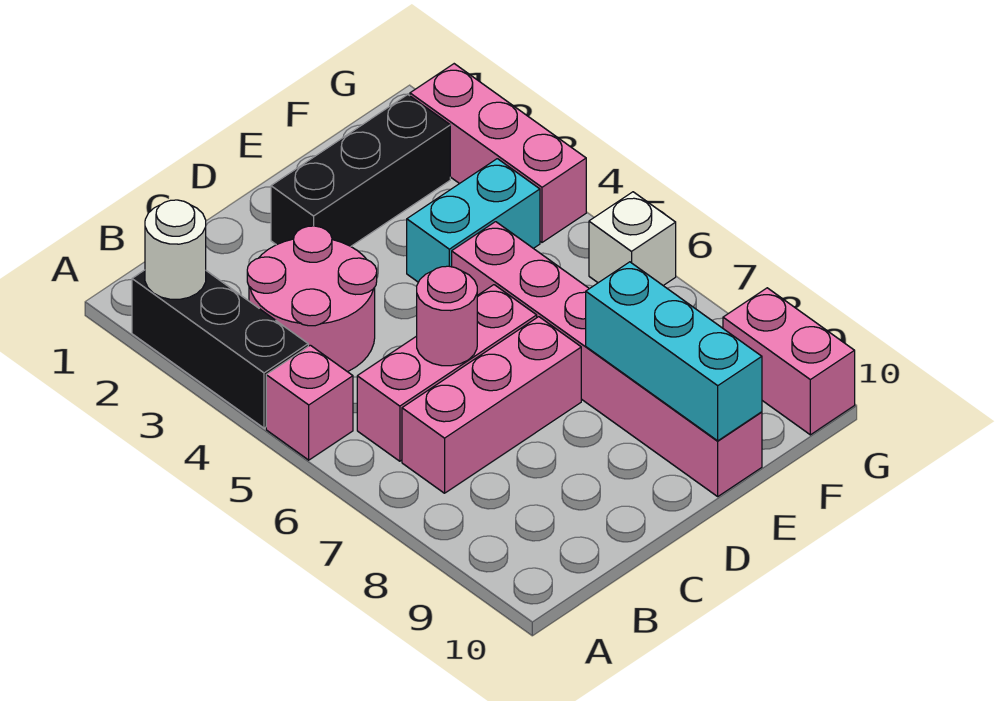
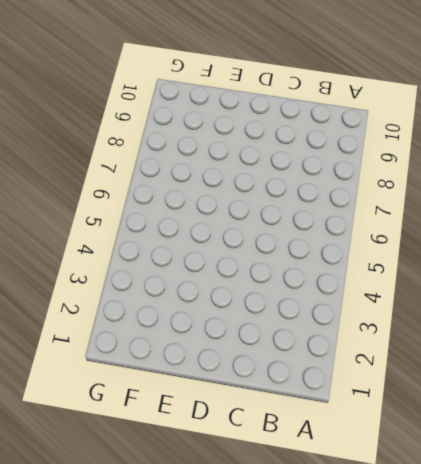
none -> black brick A2:A4 level 1
none -> pink brick A5 level 1
none -> pink round brick B3:C4 level 1

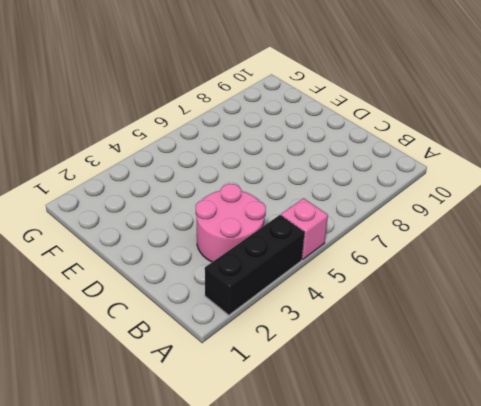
none -> pink brick B6:D6 level 1
none -> pink brick B7:D7 level 1
none -> black brick D2:F2 level 1

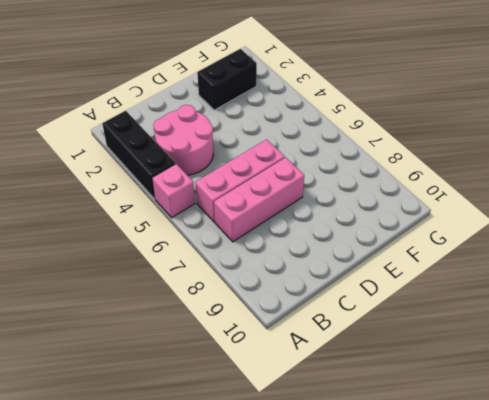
black brick E2:F2 level 1 -> black brick D2:F2 level 1
none -> cyan brick E4:F4 level 1
none -> pink brick E5:E10 level 1
none -> pink brick G2:G4 level 1

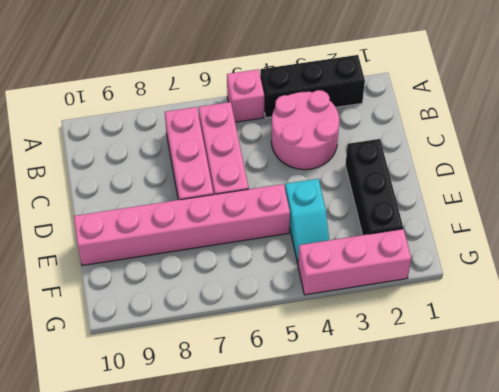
cyan slope E4:F4 level 1 top E -> cyan brick E4:F4 level 1
none -> white brick G6 level 1
none -> pink brick G9:G10 level 1
none -> white round brick A2 level 2

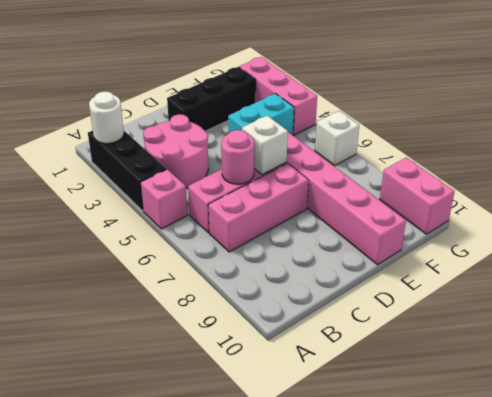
white brick D6 level 2 -> none
none -> cyan brick E8:E10 level 2

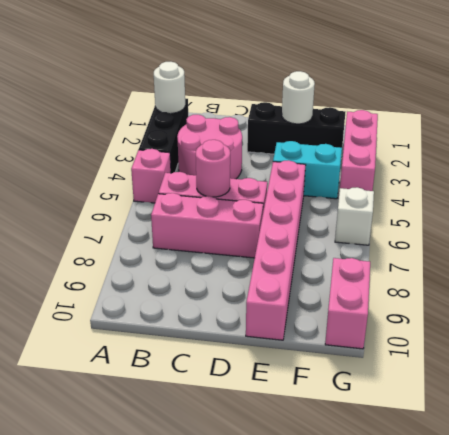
white round brick E2 level 2 -> none
none -> cyan brick E8:E10 level 2

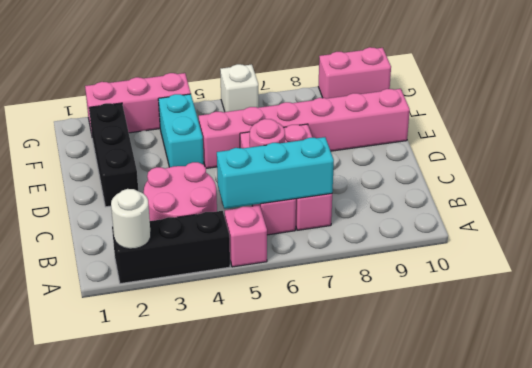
cyan brick B5:B7 level 2 -> cyan brick E8:E10 level 2

